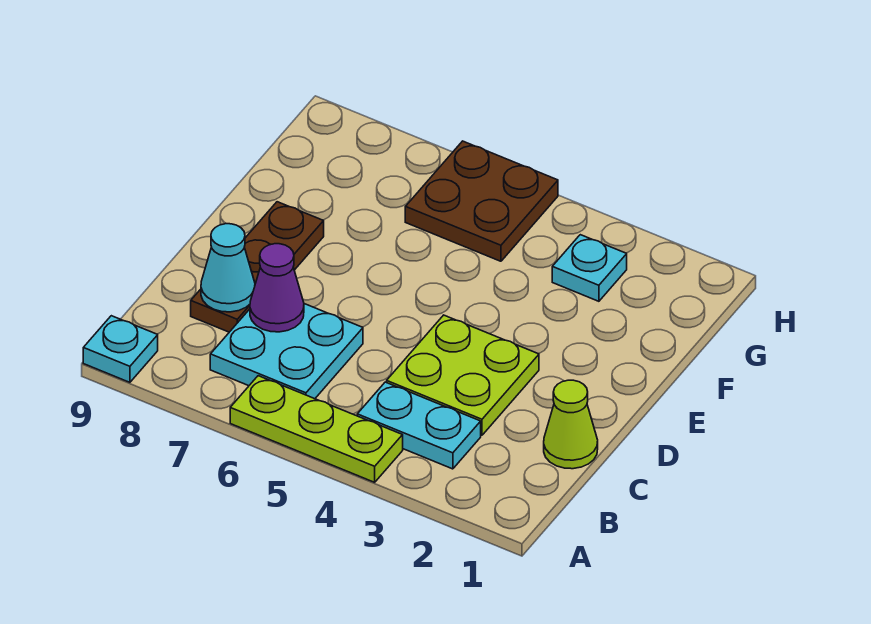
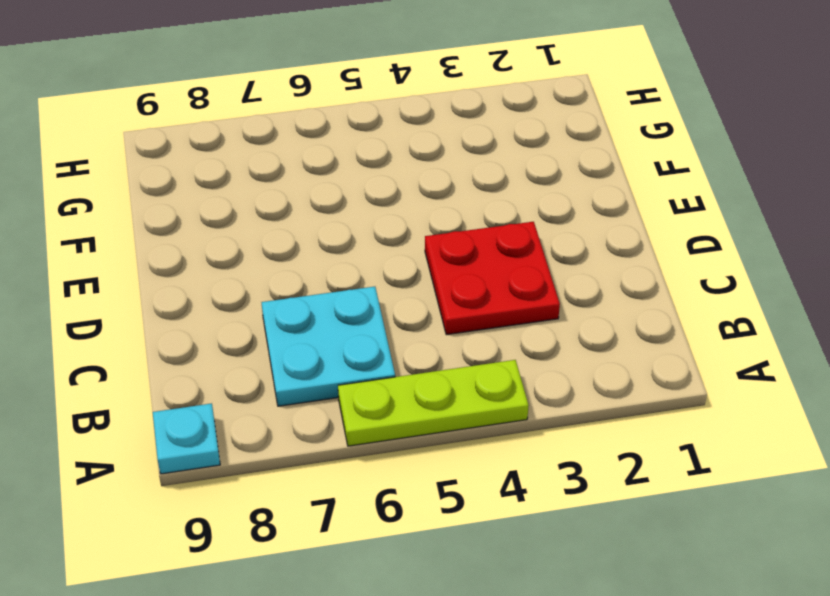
red plate C3:D4 level 1 -> lime plate C3:D4 level 1
none -> cyan plate B3:B4 level 1
none -> lime cone C1 level 1

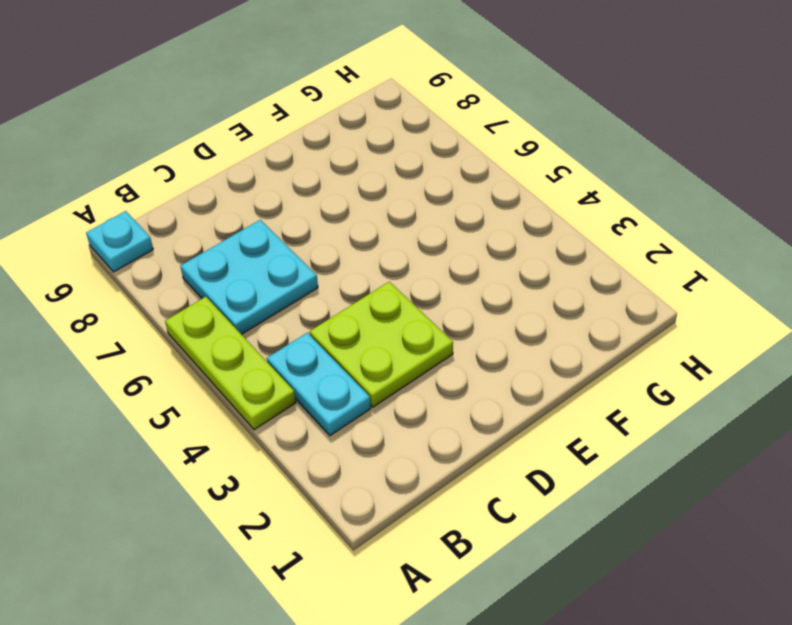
none -> lime cone C1 level 1
none -> brown plate C8:E8 level 1

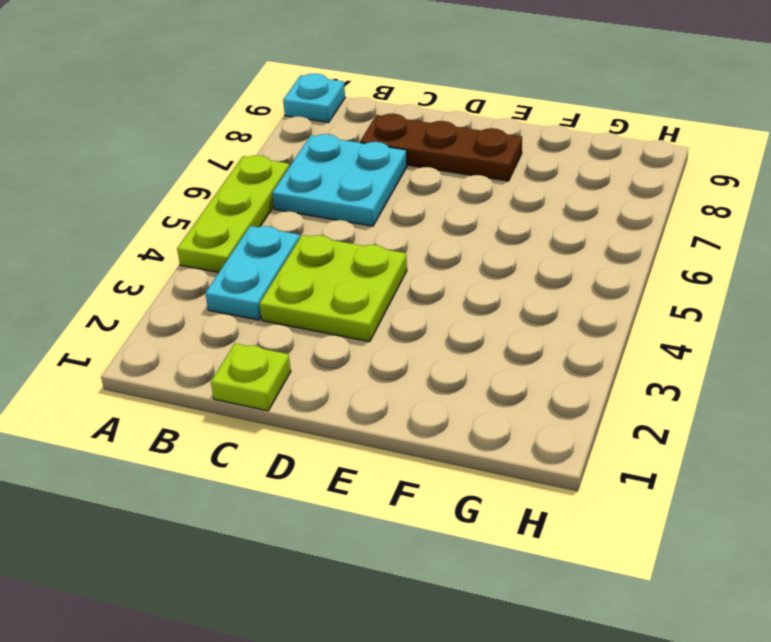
lime plate C1 level 1 -> lime cone C1 level 1
none -> cyan plate G3 level 1
none -> brown plate G5:H6 level 1

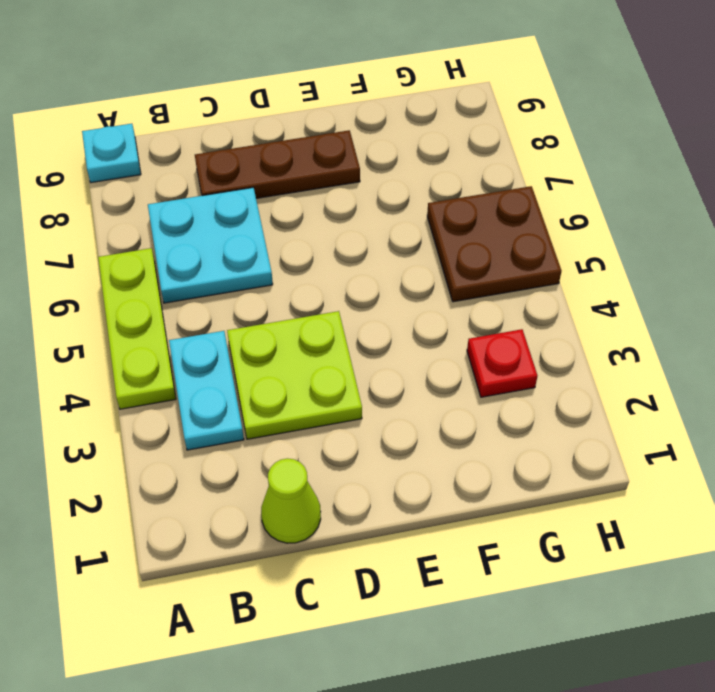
red plate G3 level 1 -> cyan plate G3 level 1
none -> purple cone C7 level 2
none -> cyan cone C8 level 2

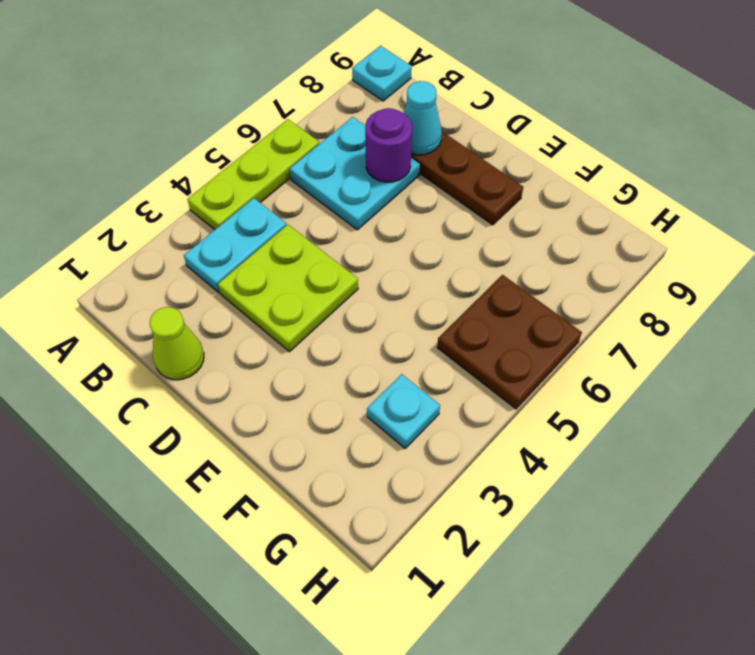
purple round brick C7 level 2 -> purple cone C7 level 2

